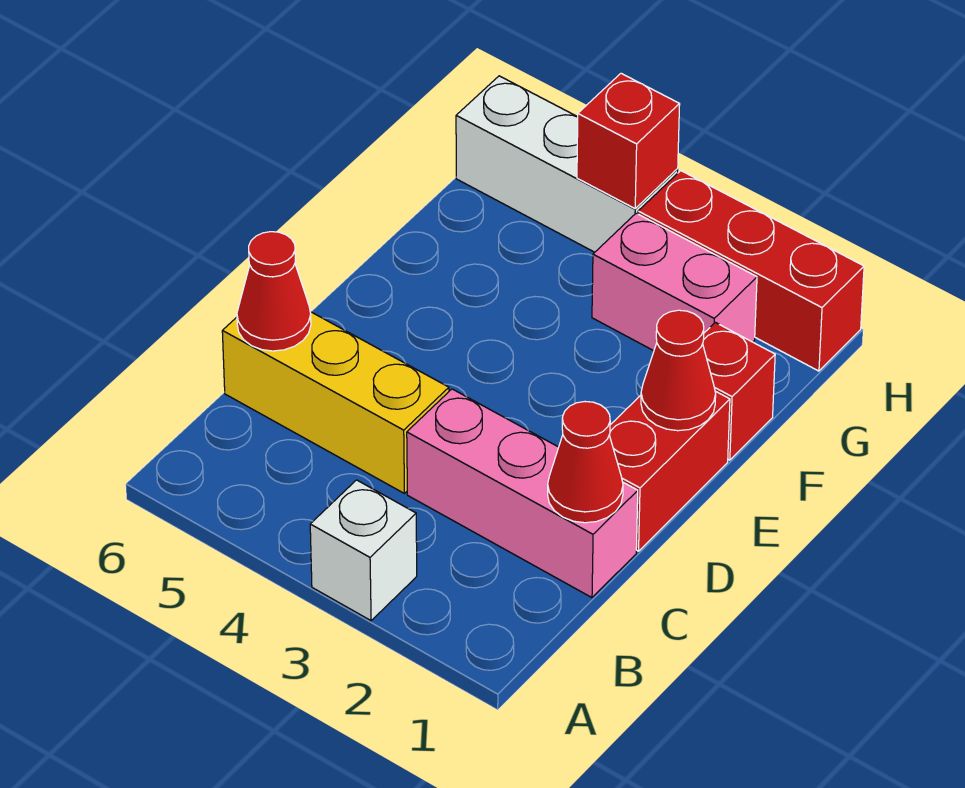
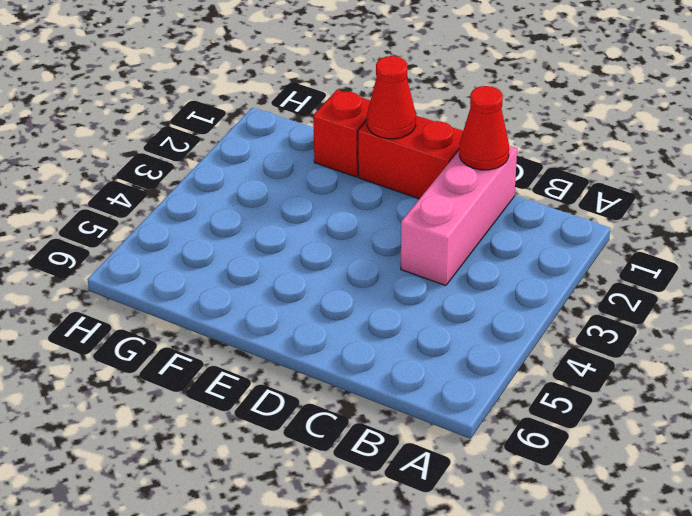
none -> white brick A3 level 1
none -> yellow brick C4:C6 level 1
none -> pink brick G2:G3 level 1

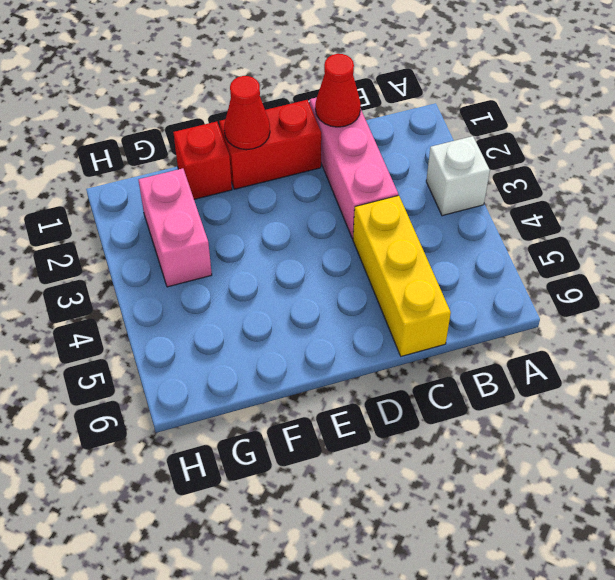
none -> red brick H1:H3 level 1
none -> white brick H4:H6 level 1
none -> red cone C6 level 2

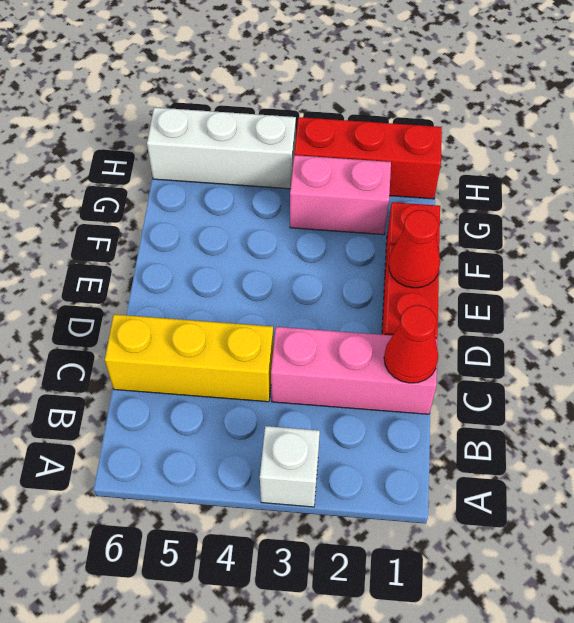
none -> red cone C6 level 2
none -> red brick H4 level 2

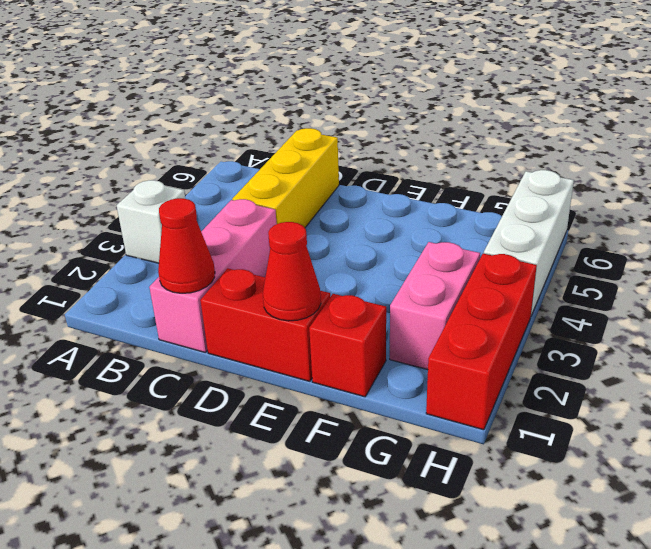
none -> red cone C6 level 2
none -> red brick H4 level 2

